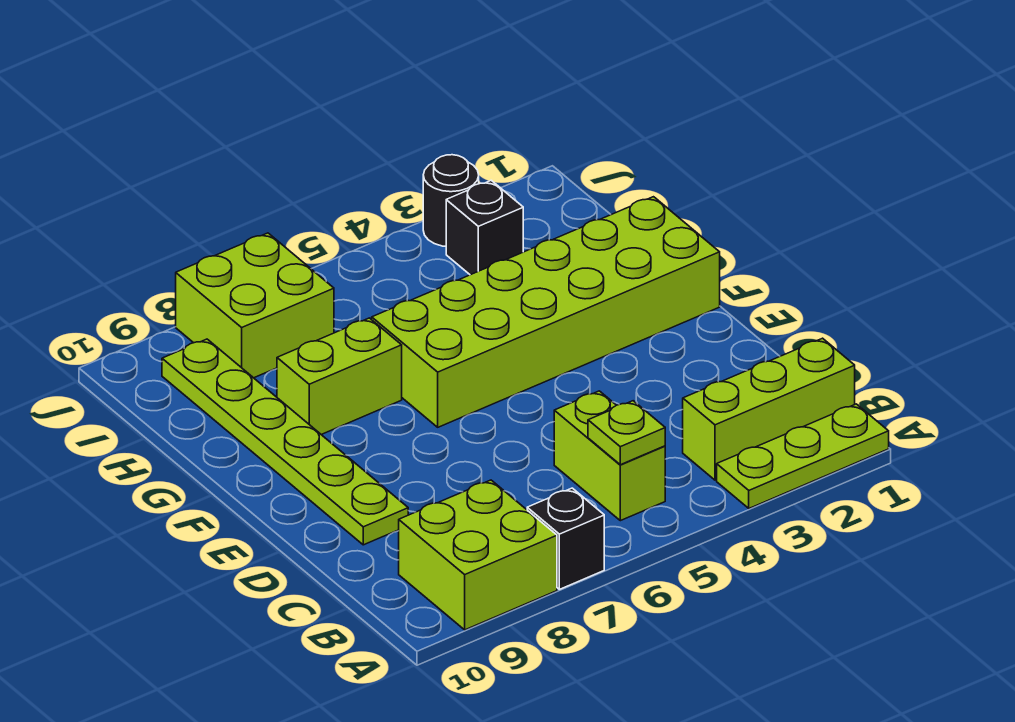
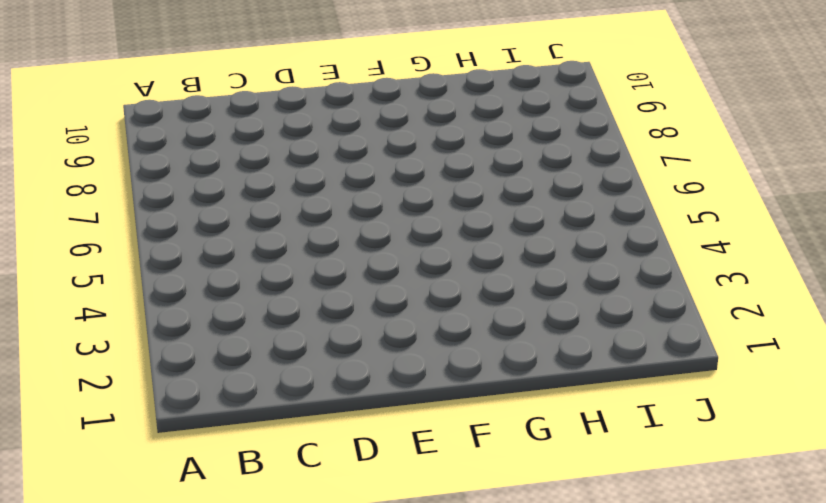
none -> lime plate A1:A3 level 1
none -> black brick A7 level 1
none -> lime brick A8:B9 level 1

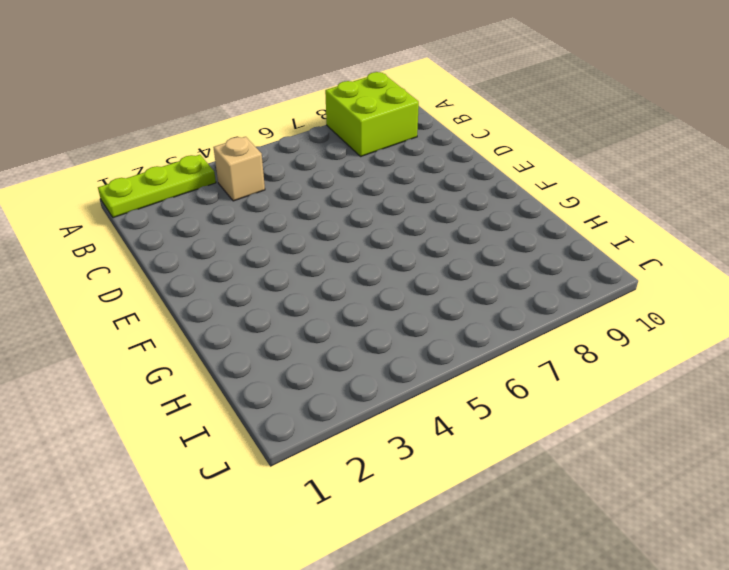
tan brick B4 level 1 -> none
none -> black brick A7 level 1
none -> lime brick B1:B3 level 1
none -> lime brick B5:C5 level 1

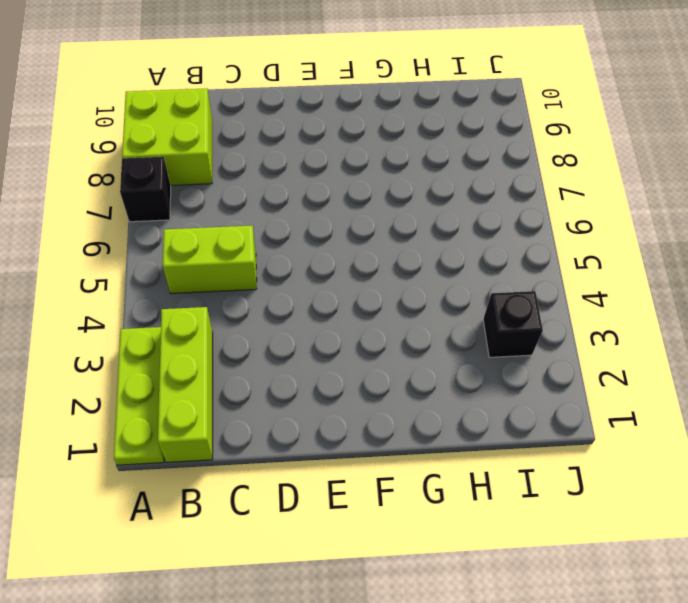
none -> lime plate D9:I9 level 1
none -> lime brick F1:G6 level 1
none -> lime brick G7:G8 level 1

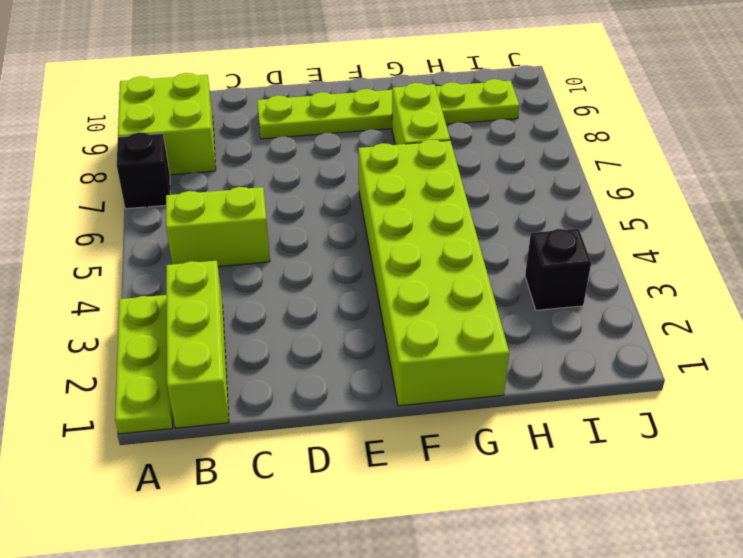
none -> lime brick I7:J8 level 1
none -> black round brick J3 level 1
none -> lime plate B5 level 2

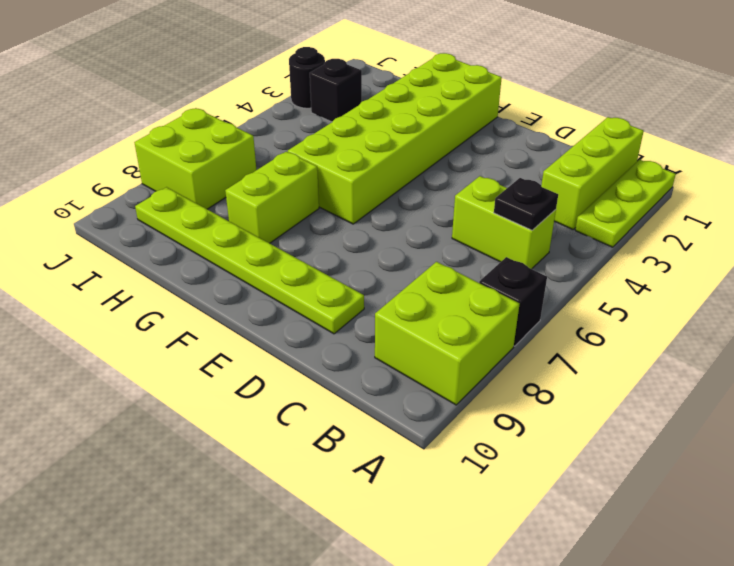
black plate B5 level 2 -> lime plate B5 level 2

